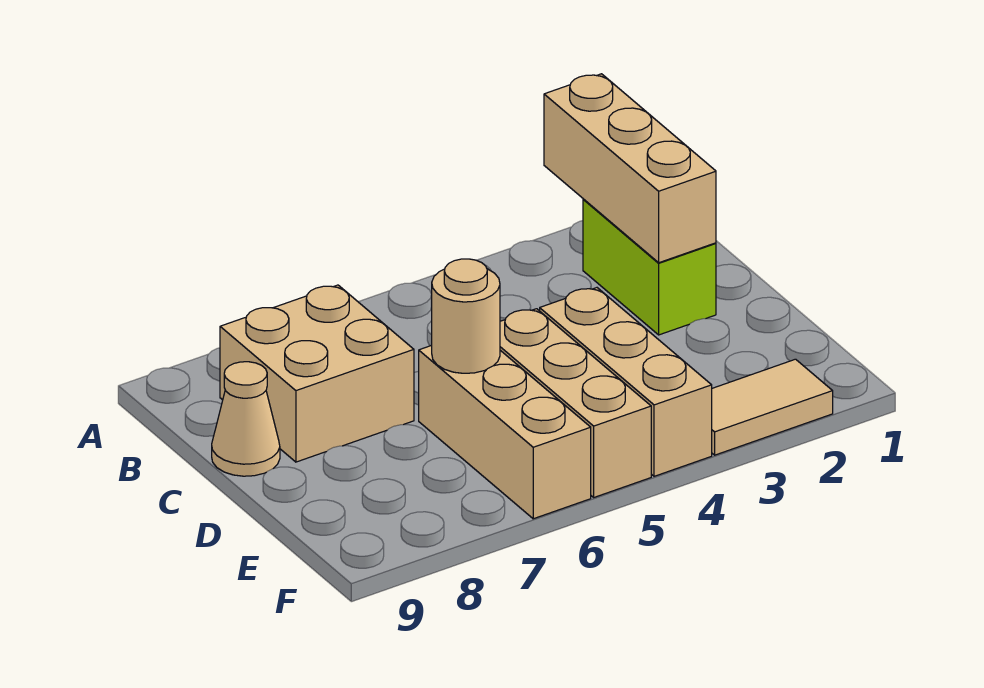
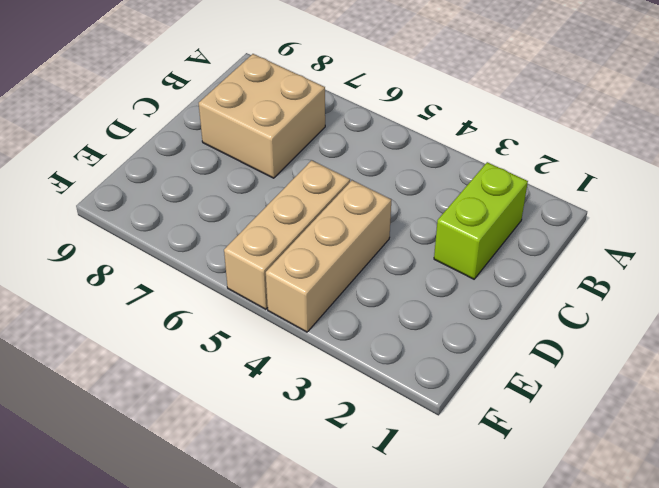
none -> tan cone C9 level 1
none -> tan brick D6:F6 level 1

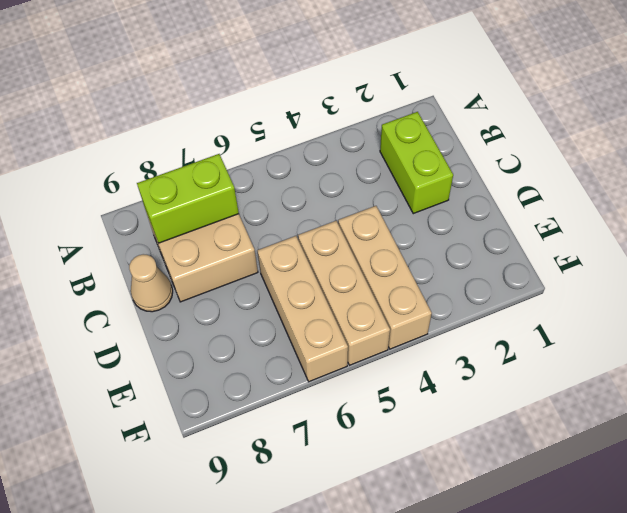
lime brick B7:B8 level 2 -> none
none -> tan tile F2:F3 level 1
none -> tan brick A2:C2 level 2

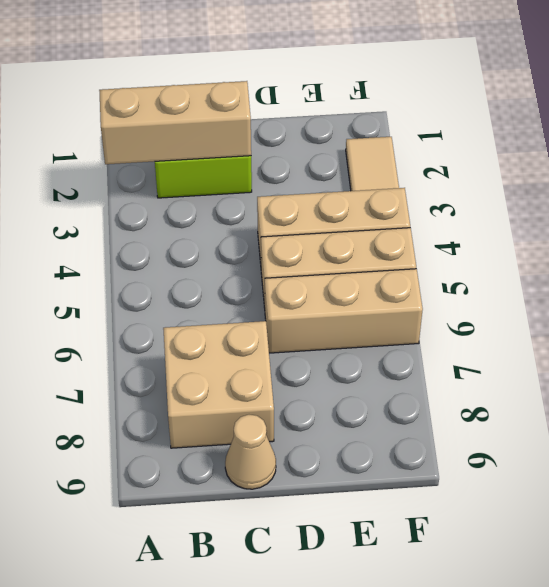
none -> tan round brick D6 level 2

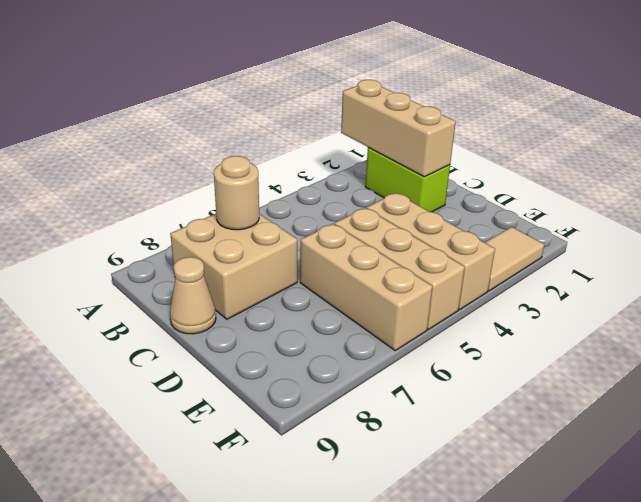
tan round brick B7 level 2 -> tan round brick D6 level 2

